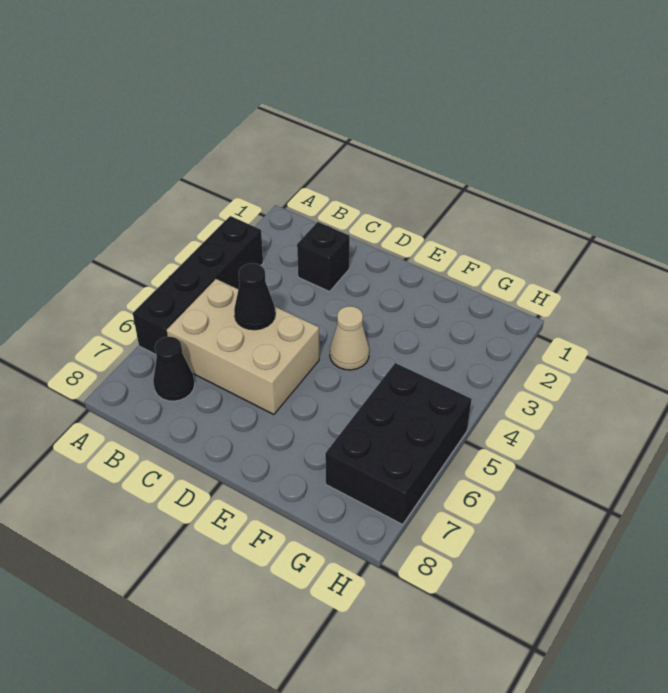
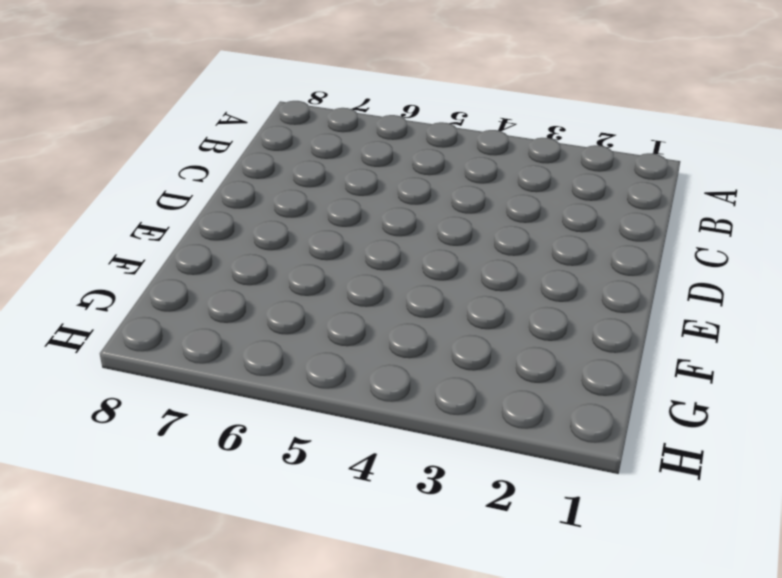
none -> black brick A3:A6 level 1
none -> tan brick B5:D6 level 1

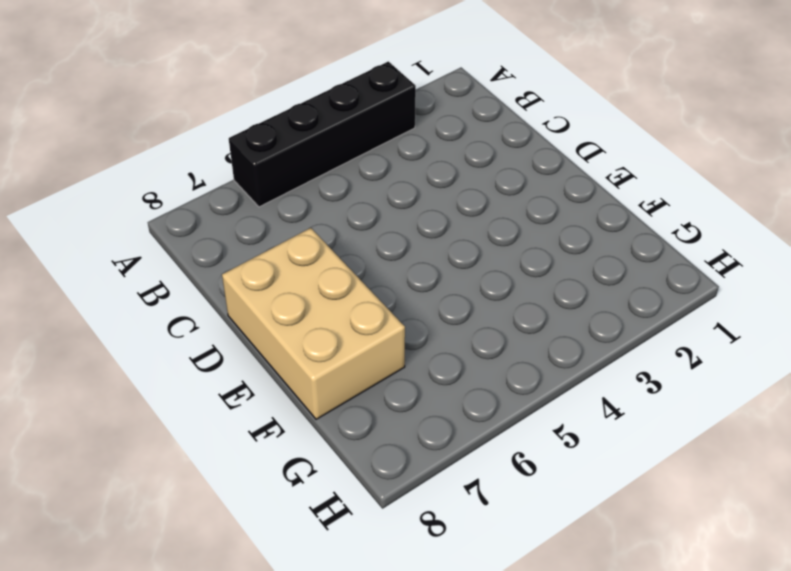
tan brick D7:F8 level 1 -> tan brick B5:D6 level 1
none -> black cone B7 level 1
none -> black brick C2 level 1

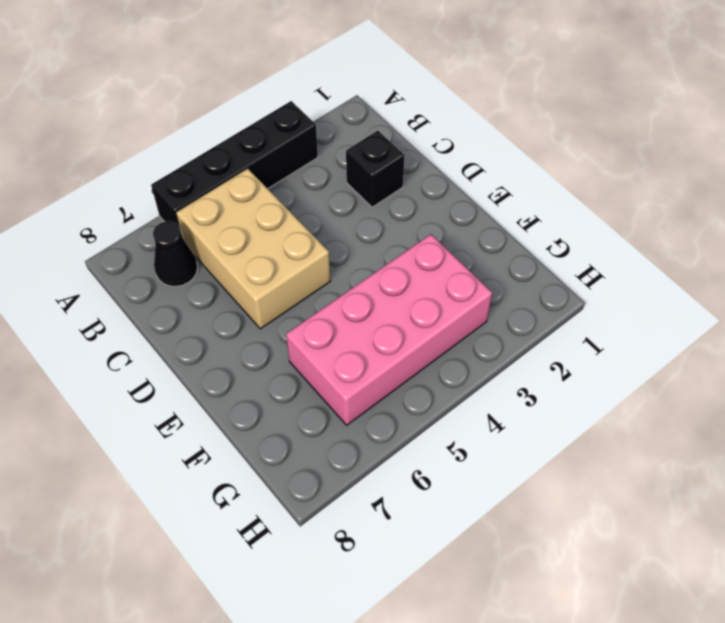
pink brick F3:G6 level 1 -> black brick G5:H7 level 1
none -> tan cone E4 level 1
none -> black cone C5 level 2

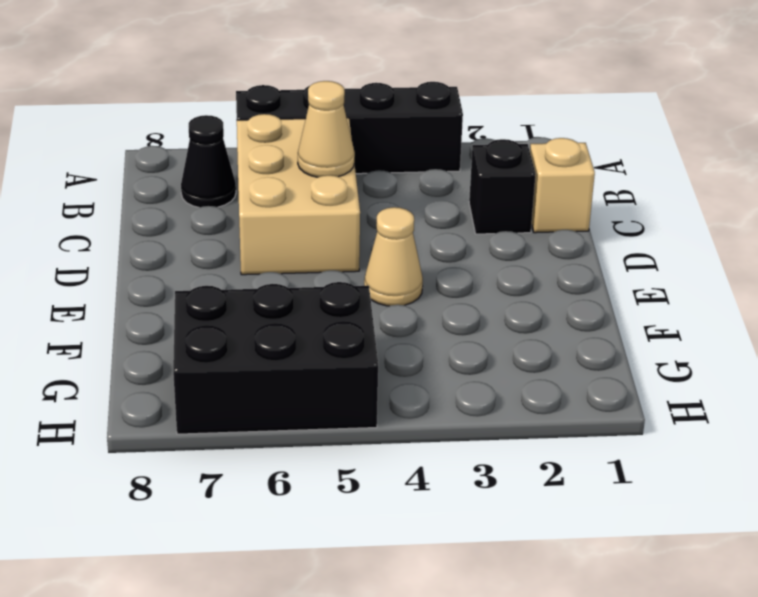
tan brick C1 level 1 -> none
tan cone C5 level 2 -> black cone C5 level 2

